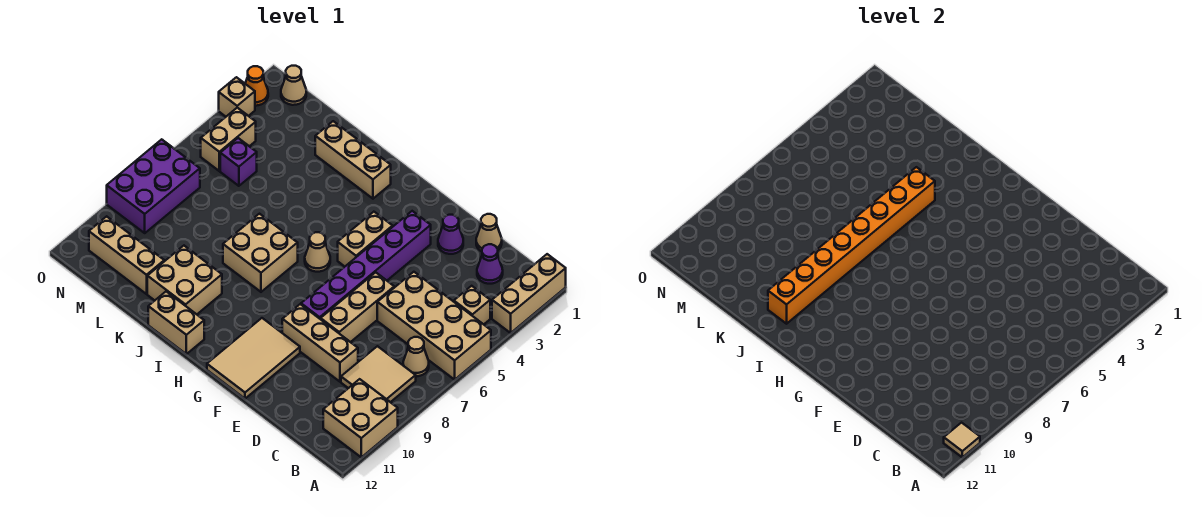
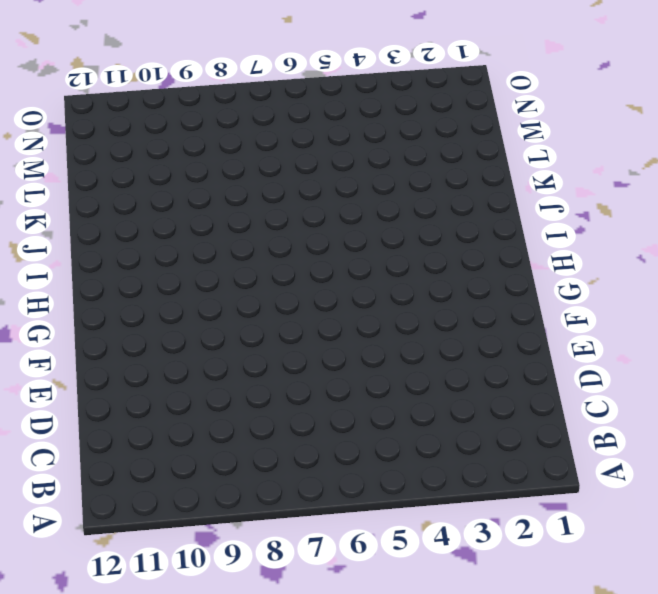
none -> tan brick A1:A3 level 1
none -> tan brick A5:D6 level 1
none -> tan brick A10:B11 level 1

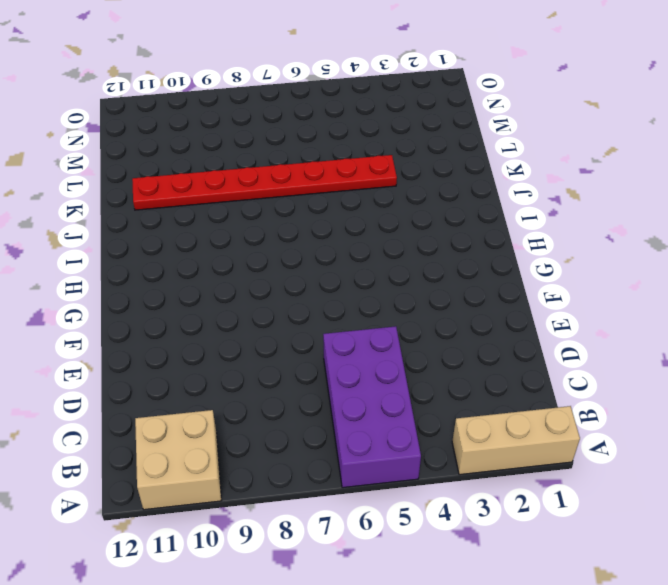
purple brick A5:D6 level 1 -> tan brick A5:D6 level 1
red plate K4:K11 level 1 -> tan brick J10:K11 level 1
none -> tan brick B4 level 1
none -> tan cone B7 level 1
none -> tan tile B8:C9 level 1

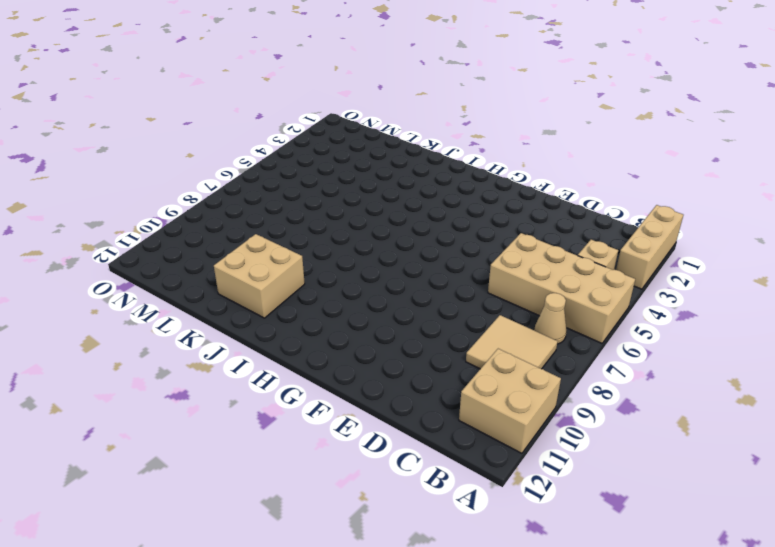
none -> purple cone C2 level 1
none -> tan cone D1 level 1
none -> tan brick D9:F9 level 1

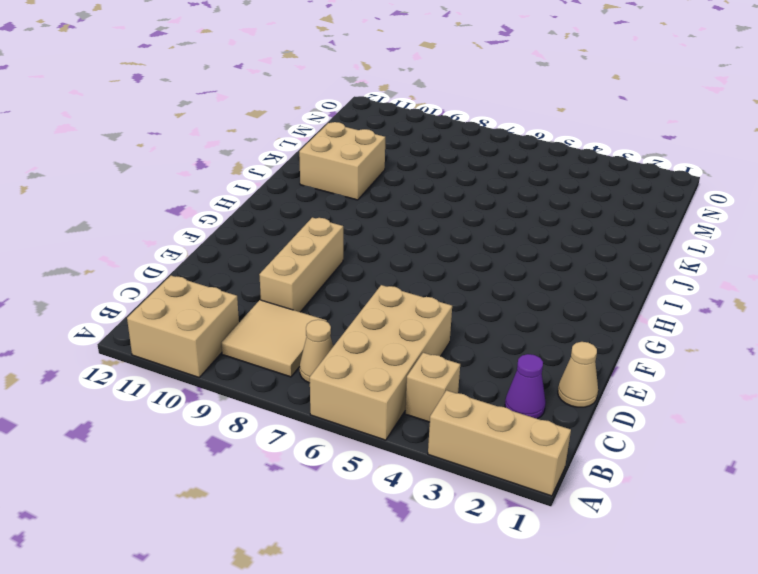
none -> purple cone E2 level 1
none -> tan brick E6:E8 level 1
none -> purple brick F3:F8 level 1

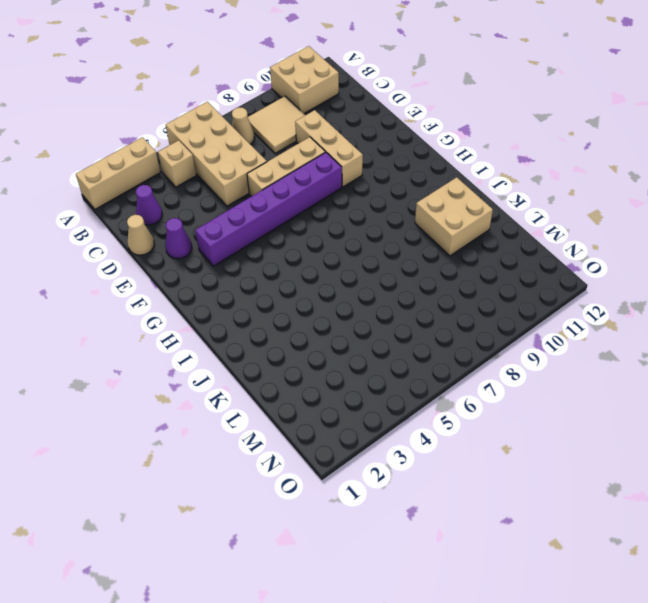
none -> tan tile F10:G12 level 1
none -> tan brick G4:G5 level 1
none -> tan cone H6 level 1

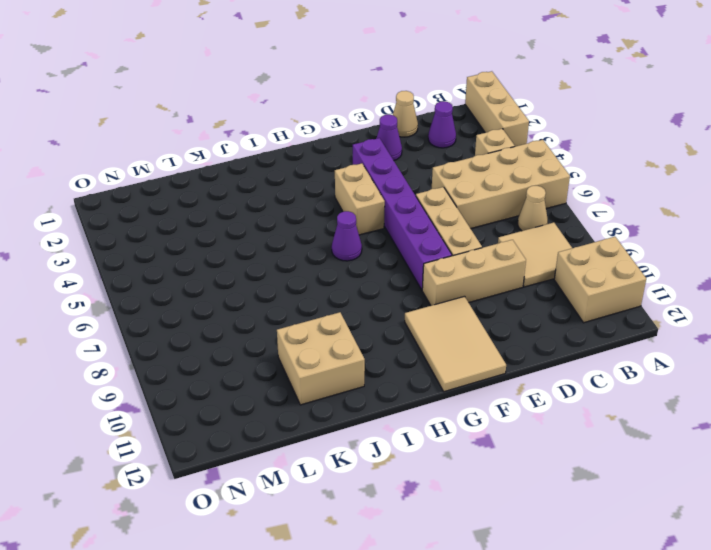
purple cone H6 level 1 -> tan cone H6 level 1
none -> tan brick I2:K2 level 1
none -> tan brick I7:J8 level 1
none -> tan brick I12:J12 level 1

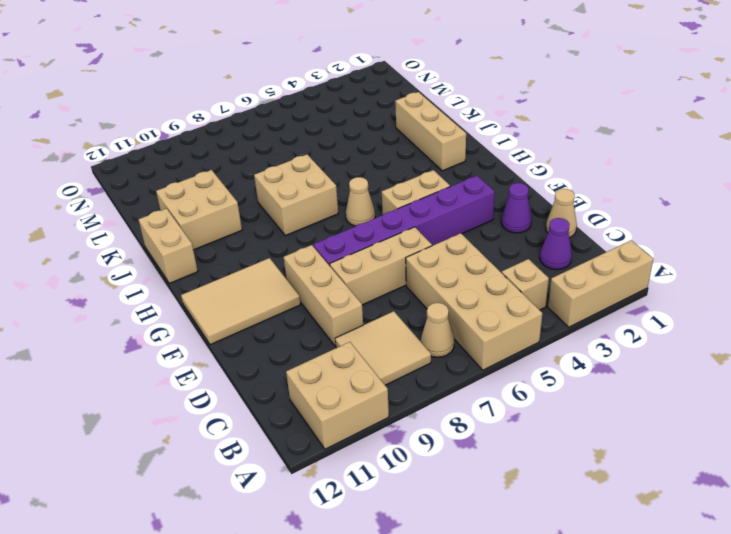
none -> tan brick L11:N11 level 1
none -> purple brick M5 level 1
none -> tan cone N1 level 1

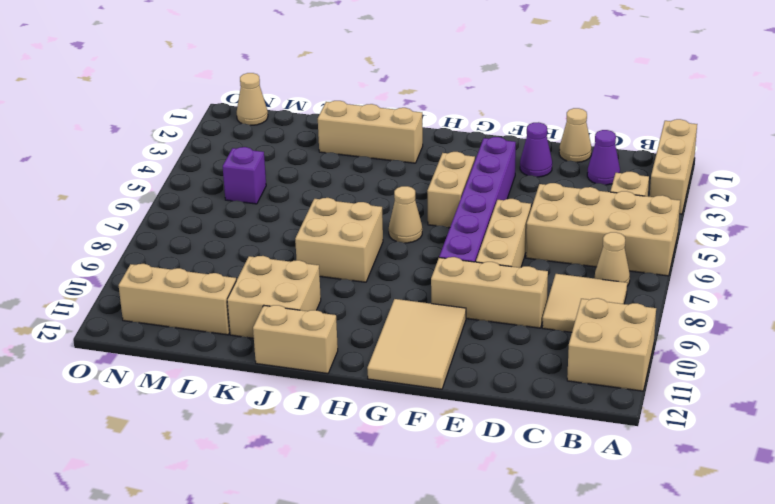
none -> tan brick N4:N5 level 1
none -> purple brick N7:O9 level 1
none -> orange cone O2 level 1

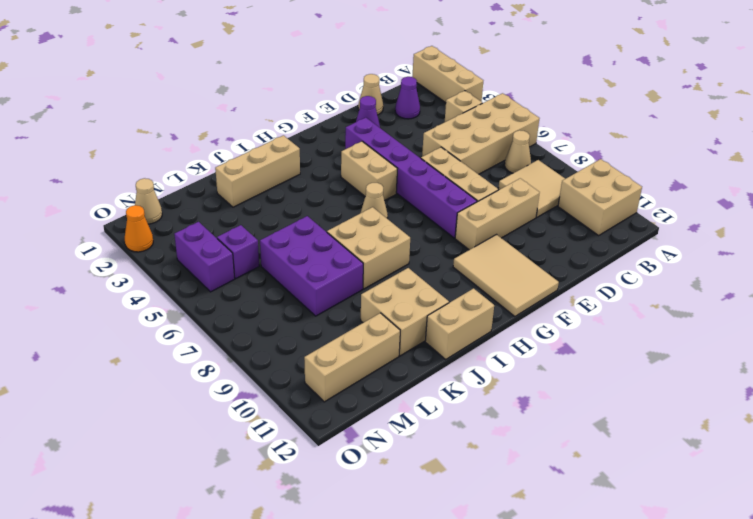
purple brick K6:L8 level 1 -> purple brick N7:O9 level 1
purple brick N4:N5 level 1 -> tan brick N4:N5 level 1
none -> tan brick O3 level 1
none -> tan tile A11 level 2
none -> orange brick J4:J11 level 2

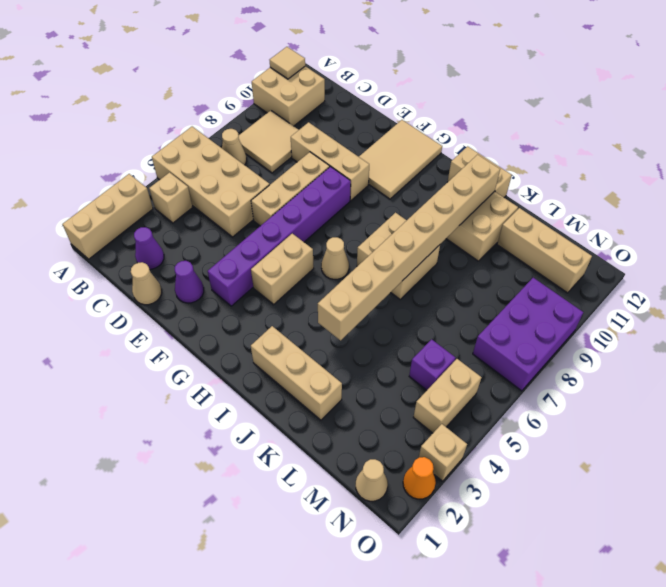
tan brick J4:J11 level 2 -> orange brick J4:J11 level 2

